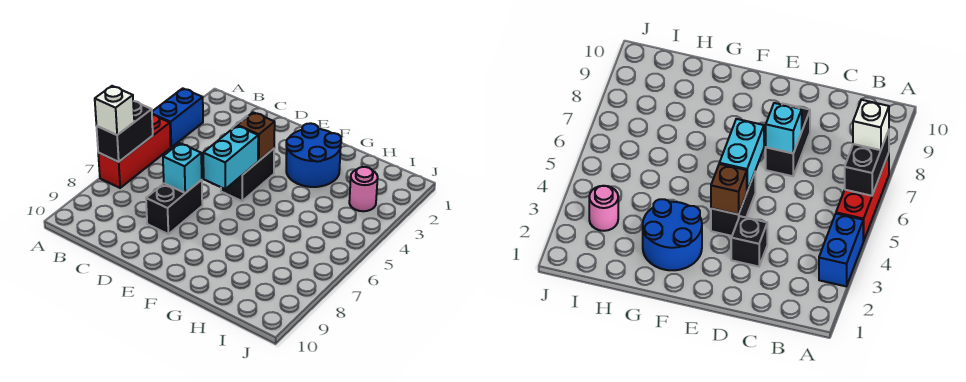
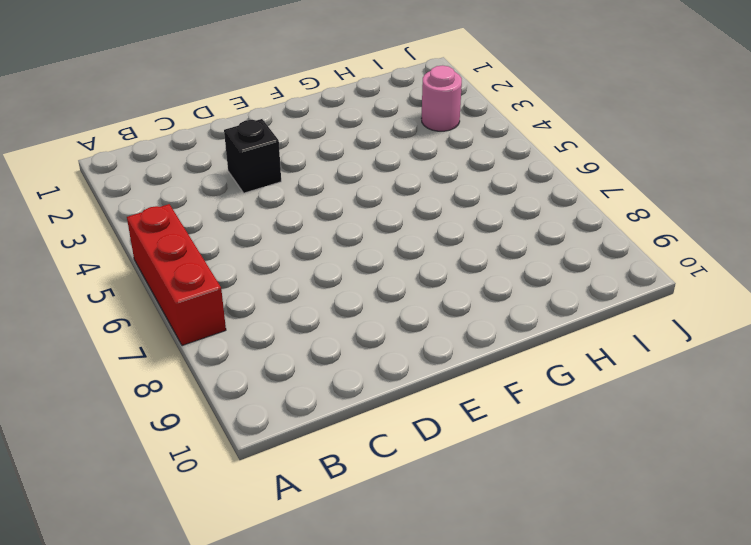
none -> blue brick A3:A4 level 1
none -> black brick D7:D8 level 1
none -> black brick E4:E5 level 1

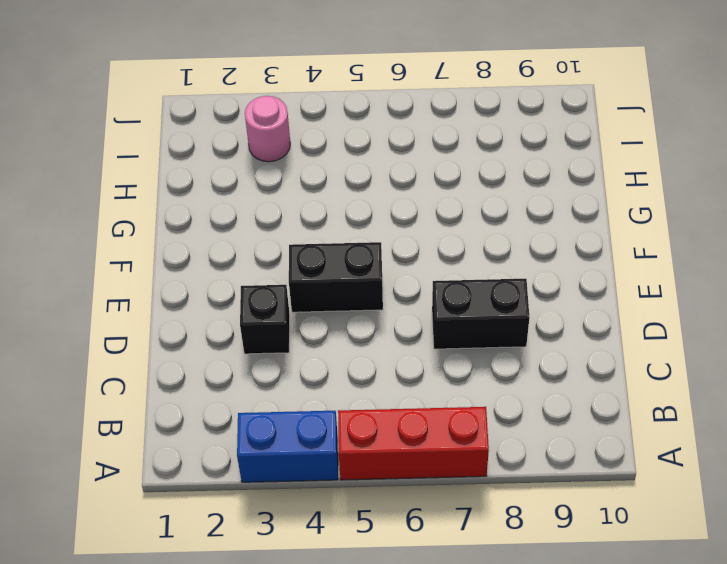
none -> blue round brick F2:G3 level 1
none -> black brick A6:A7 level 2
none -> cyan brick D7 level 2

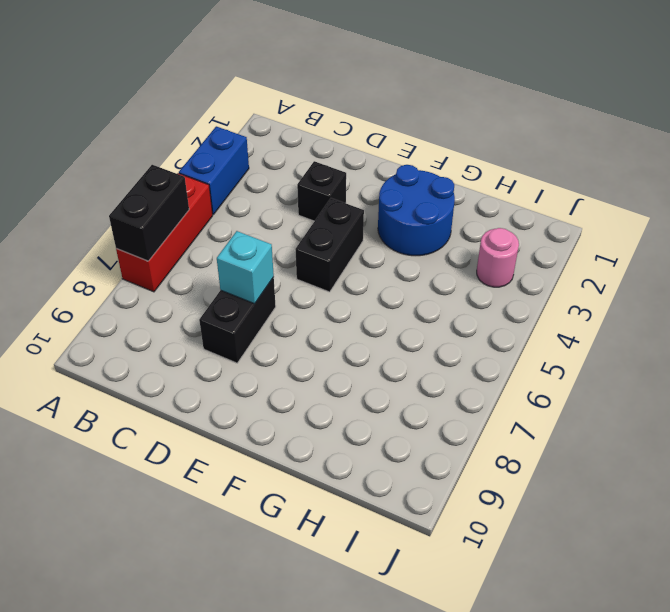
none -> brown brick E4 level 2
none -> cyan brick E5:E6 level 2
none -> white brick A7 level 3

